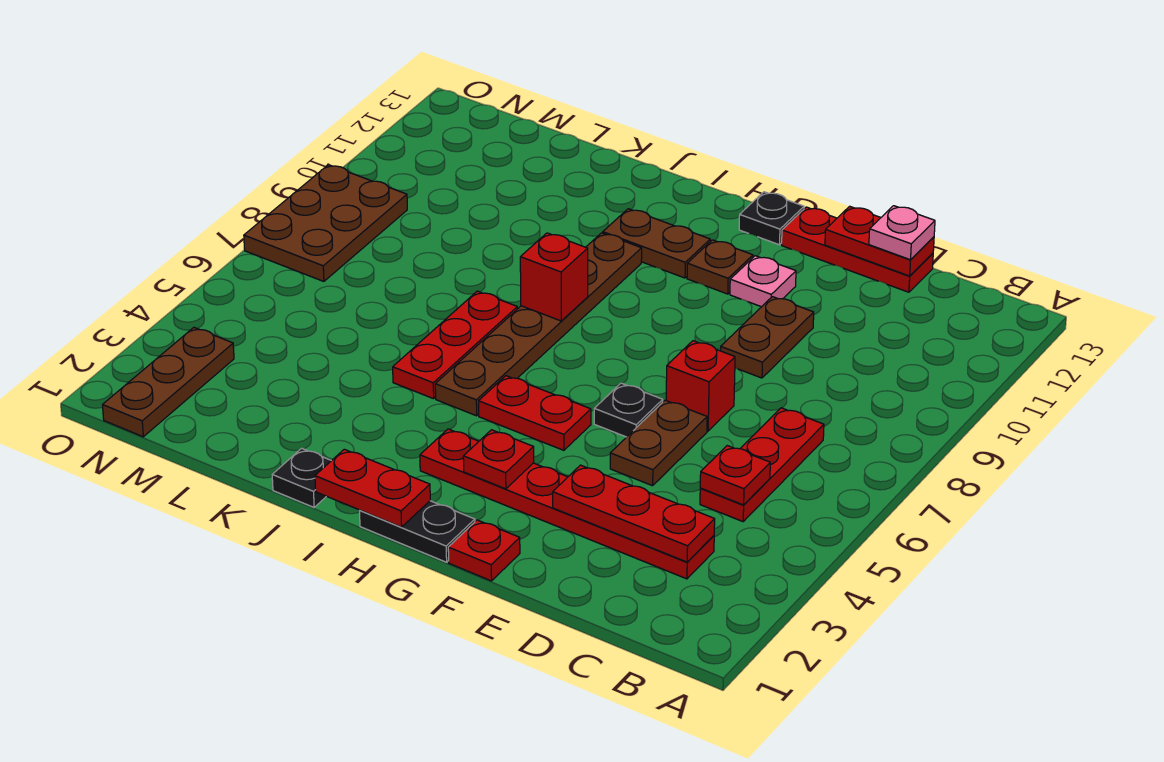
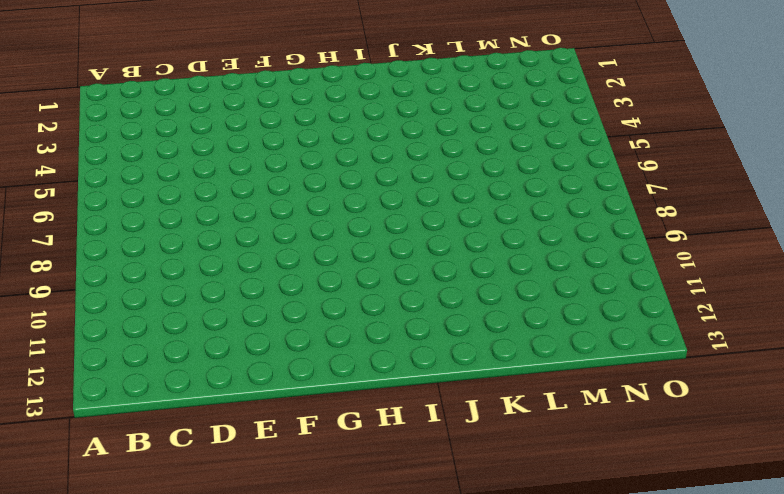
none -> red plate C3:H3 level 1
none -> red plate C5:C7 level 1
none -> red plate D13:F13 level 1

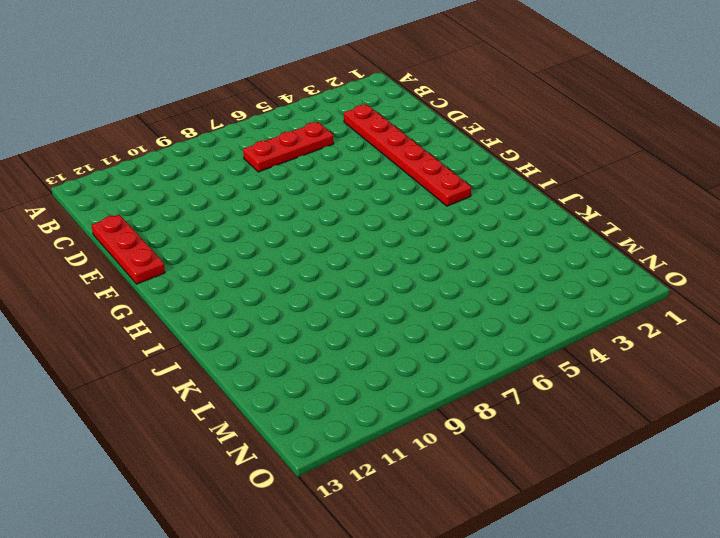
none -> brown plate E5:E6 level 1
none -> red brick E7 level 1
none -> brown plate E9:E10 level 1

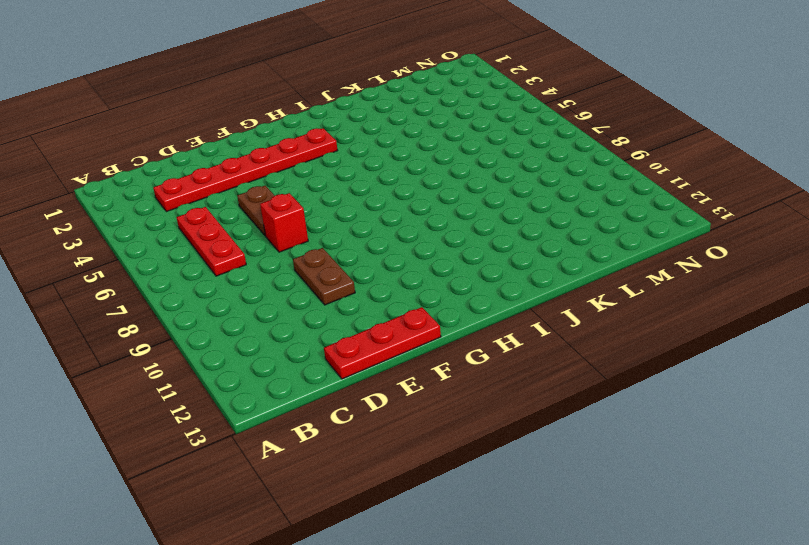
none -> red plate F1 level 1
none -> black plate F6 level 1
none -> pink plate F11 level 1

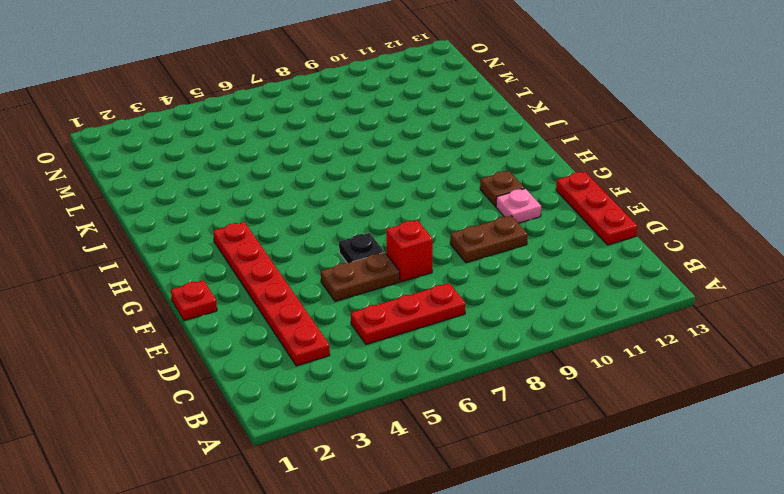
none -> black plate G1:H1 level 1
none -> red plate G5:H5 level 1
none -> black plate G13 level 1

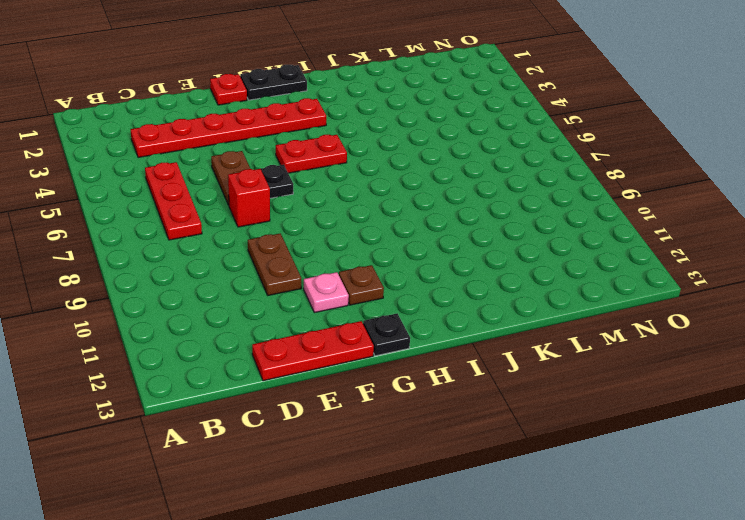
none -> brown plate H11:I11 level 1
none -> brown plate I5:I10 level 1
none -> black plate J1 level 1

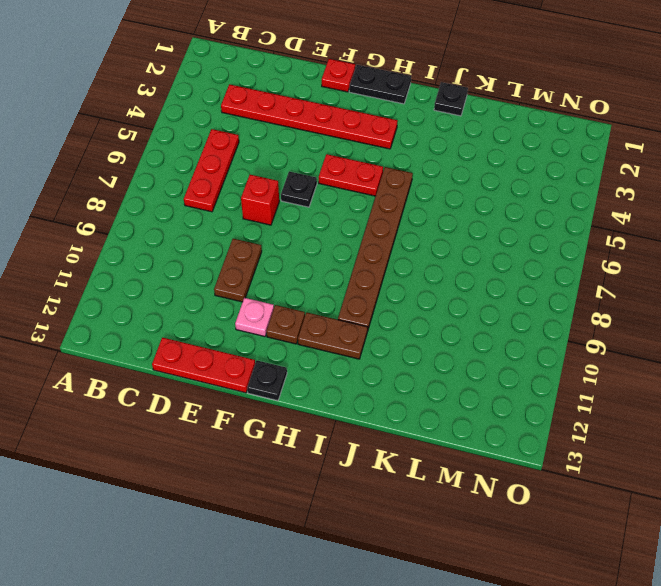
none -> brown plate E5:E6 level 1
none -> red plate J5:J7 level 1
none -> brown plate N1:N3 level 1

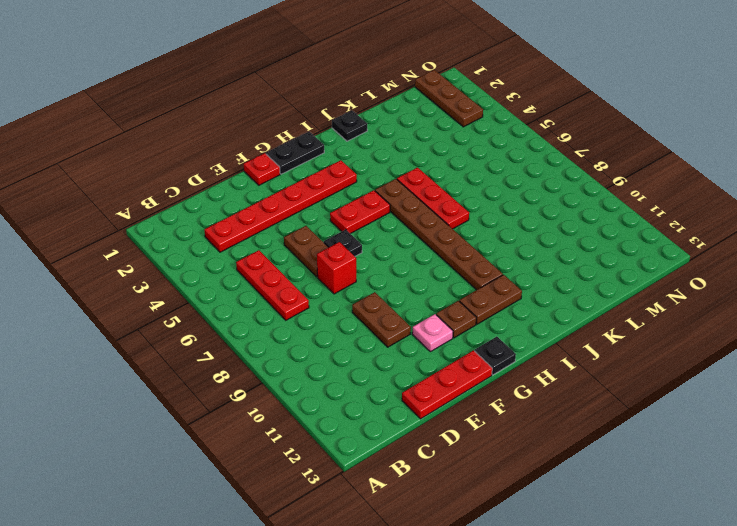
none -> brown plate N7:O9 level 1
none -> red plate C3:E3 level 2
none -> red plate C5 level 2

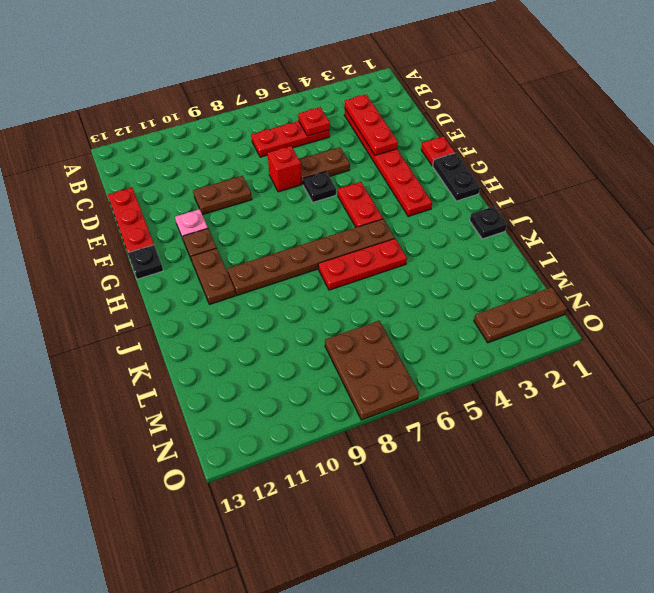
brown plate M7:O8 level 1 -> brown plate N7:O9 level 1
none -> red plate D13:E13 level 2
none -> red plate G3 level 2
none -> red plate H1:I1 level 2

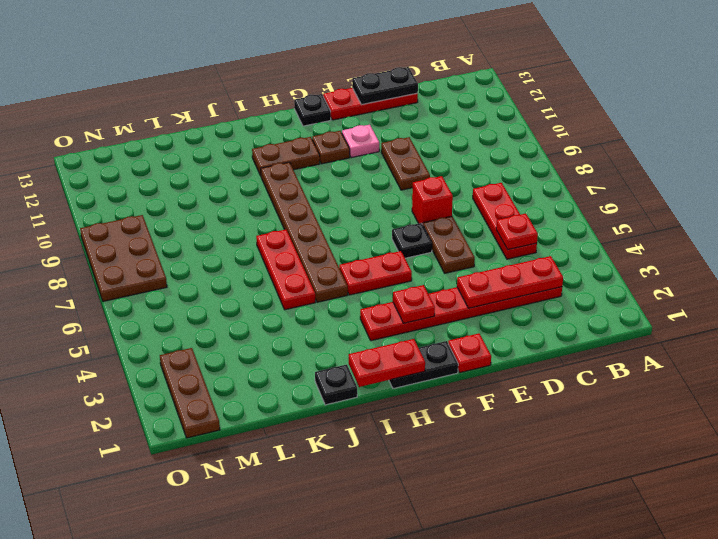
black plate D13:E13 level 2 -> red plate D13:E13 level 2
none -> red brick I8 level 2
none -> pink plate D13 level 3

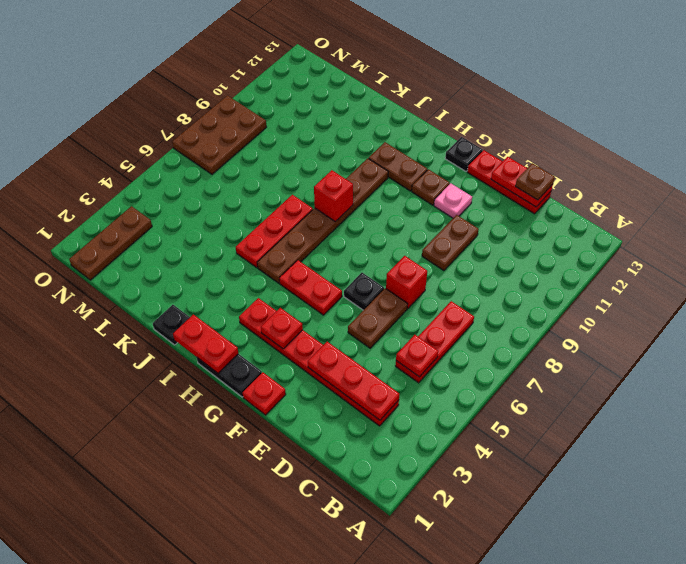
brown plate D13 level 3 -> pink plate D13 level 3

